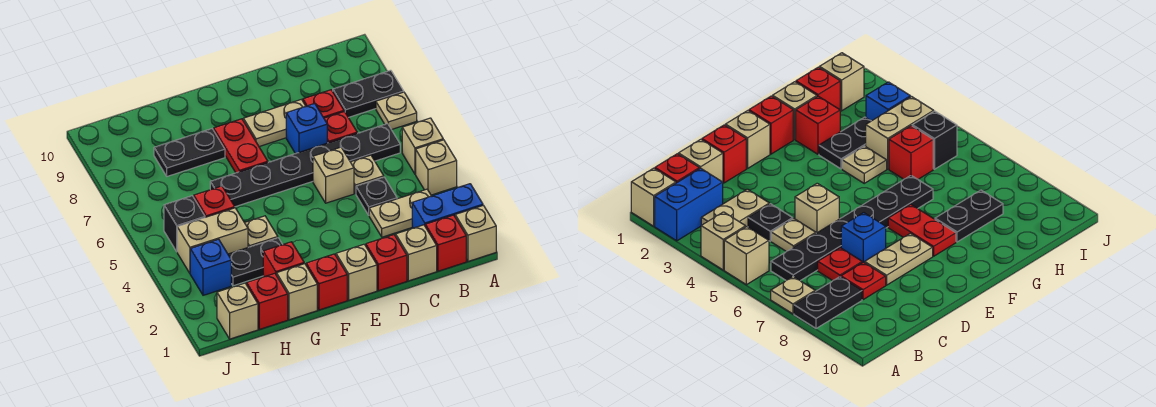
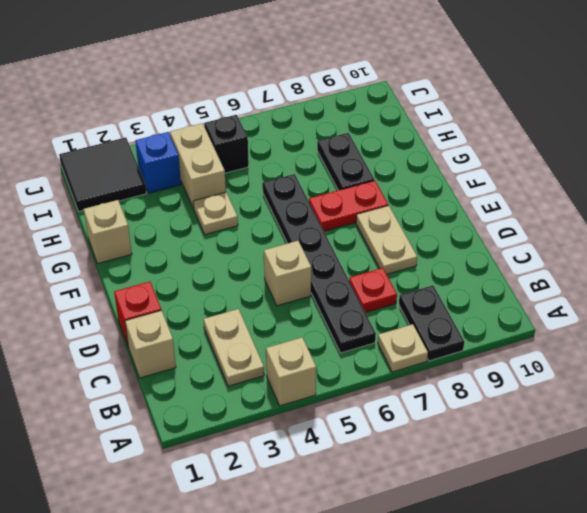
black tile I1:J2 level 1 -> tan brick I1 level 1
none -> tan brick A1 level 1
none -> blue brick A2:B2 level 1
none -> tan brick A5 level 1
none -> red brick B1 level 1

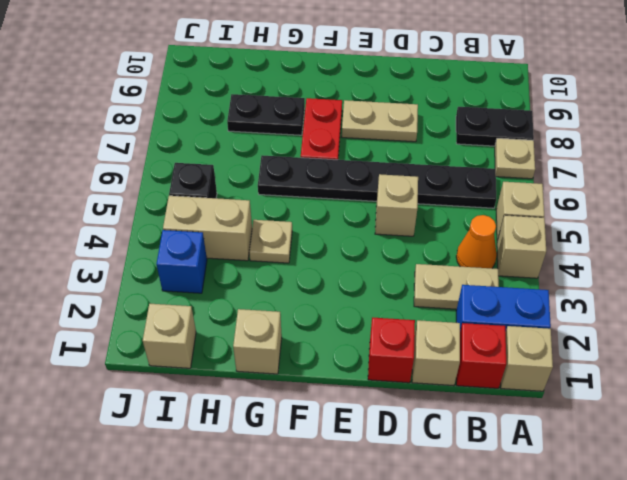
orange cone B4 level 1 -> none
none -> black plate C4 level 1
none -> tan plate C5 level 1
none -> red plate C7 level 1
none -> red plate C8 level 1

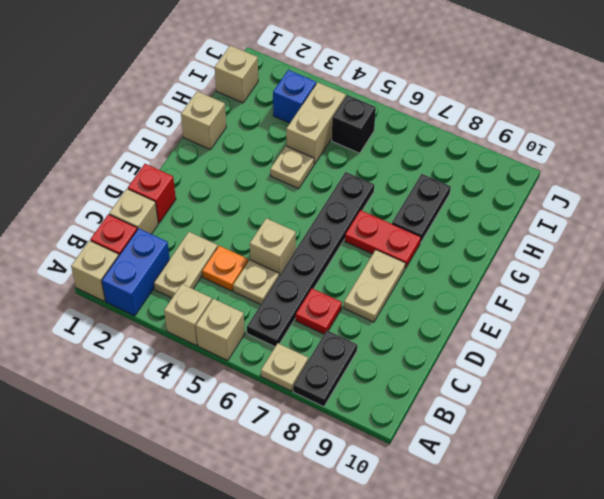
orange plate C4 level 1 -> black plate C4 level 1
none -> red plate C8 level 1
none -> blue brick D7 level 1
none -> tan brick E1 level 1
none -> red brick F1 level 1

